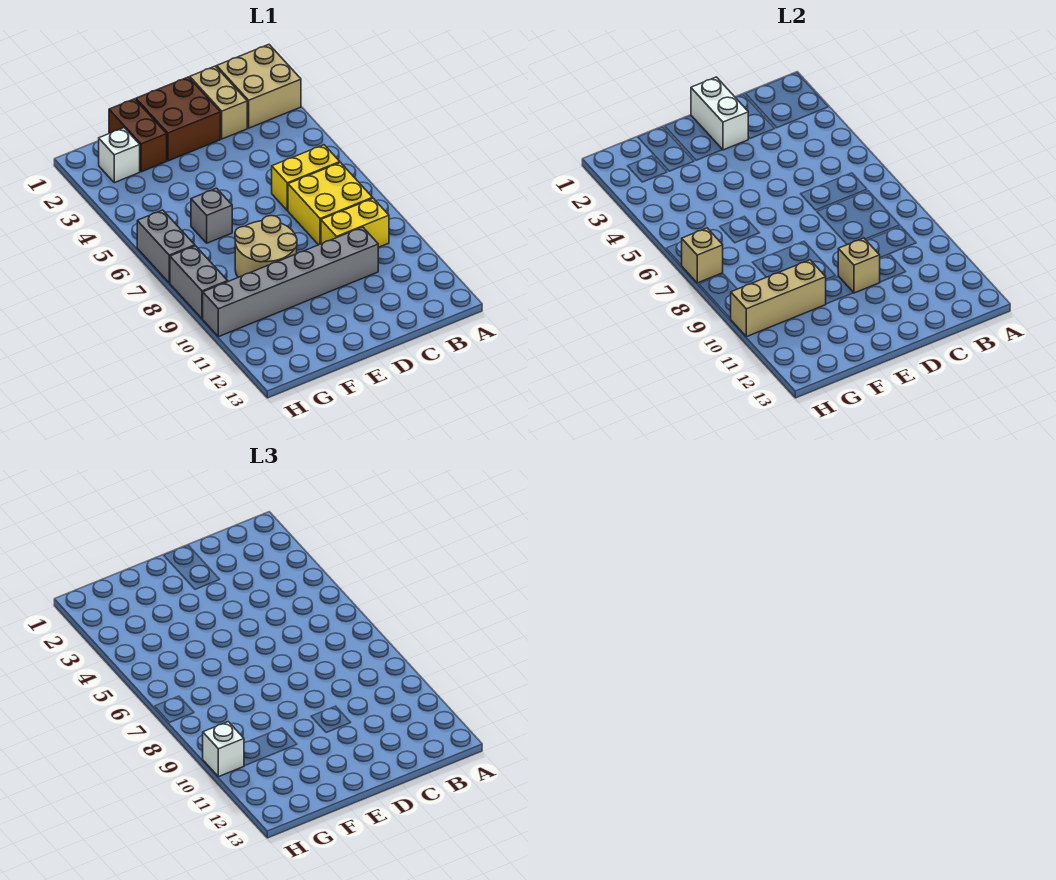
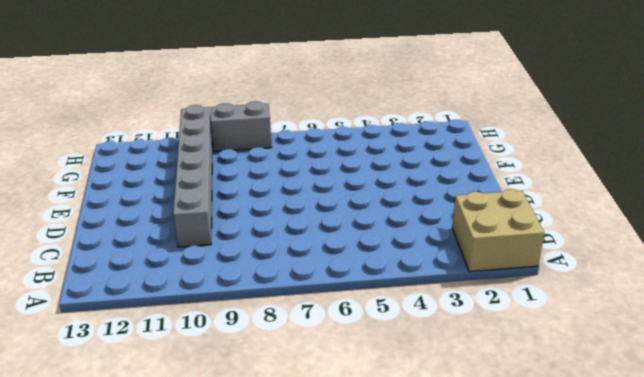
none -> yellow brick B6:C6 level 1
none -> yellow brick B7:C8 level 1
none -> yellow brick B9:C9 level 1

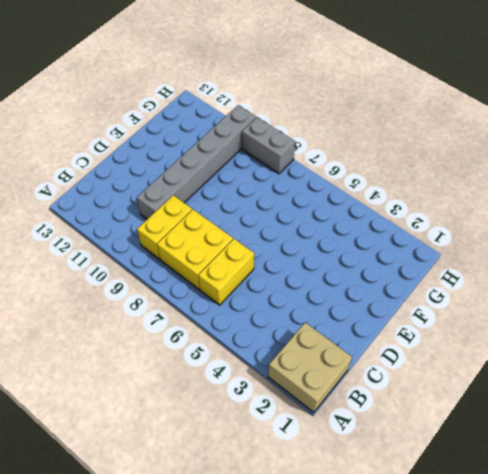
none -> tan brick C1:C2 level 1
none -> brown brick D1:E2 level 1
none -> tan round brick E8:F9 level 1

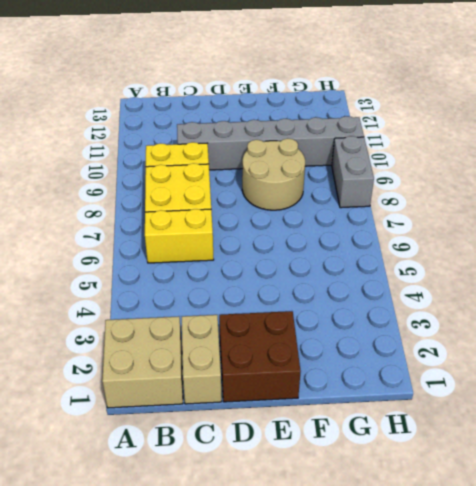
none -> brown brick F1:F2 level 1
none -> grey brick F6 level 1
none -> white brick G2 level 1

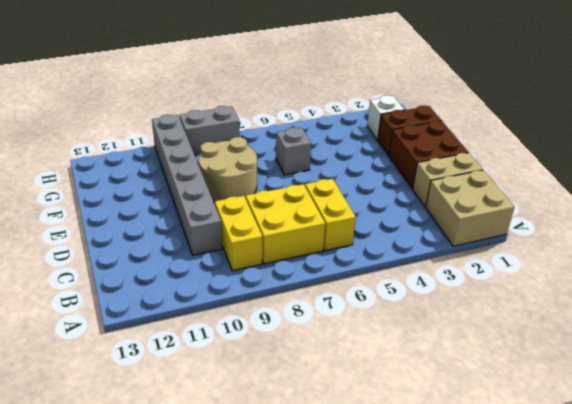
none -> grey brick H6:H7 level 1
none -> white brick D1:D2 level 2
none -> tan brick D10 level 2

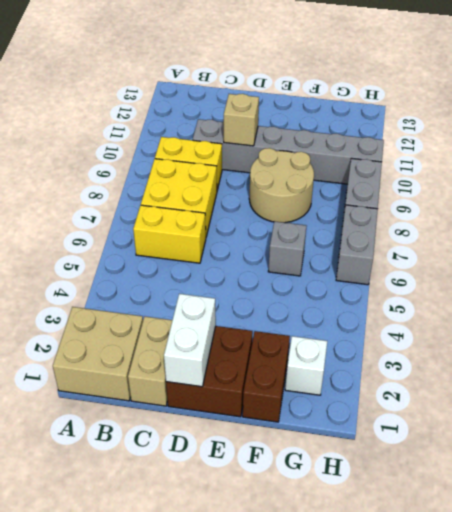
none -> tan brick F10:H10 level 2
none -> tan brick H7 level 2
none -> white brick H10 level 3

